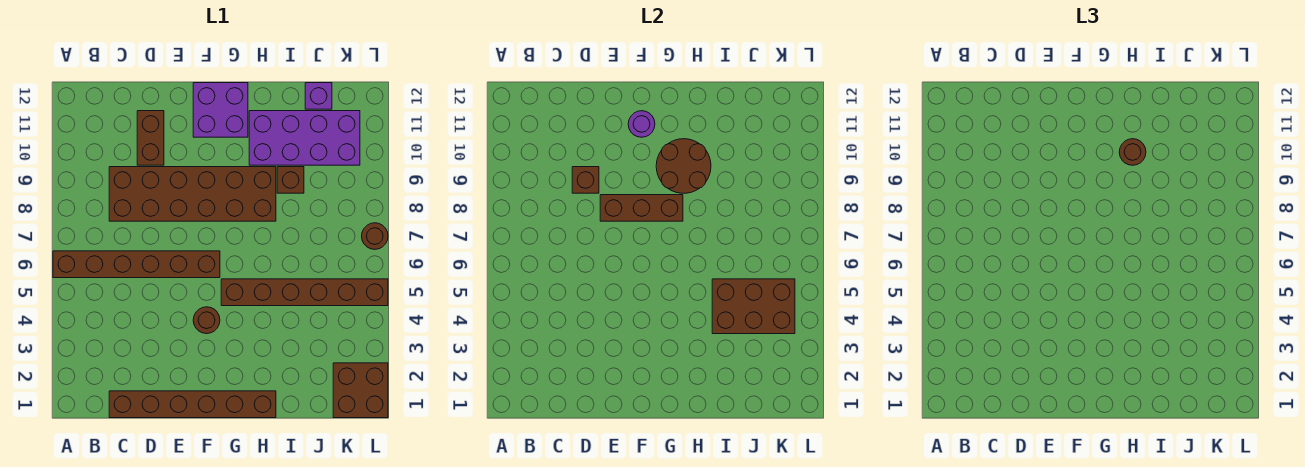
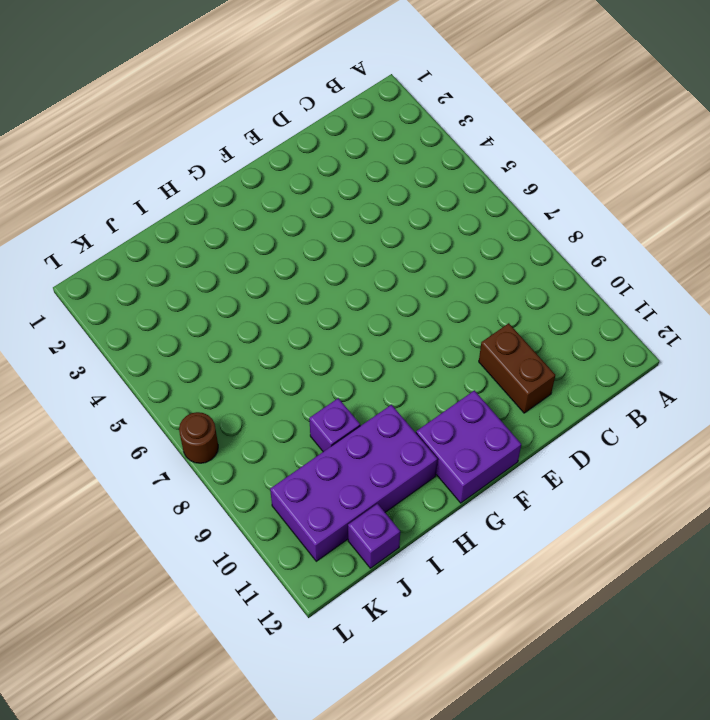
purple brick I9 level 1 -> brown brick I9 level 1
none -> brown brick A6:F6 level 1
none -> brown brick C1:H1 level 1
none -> brown brick C8:H9 level 1

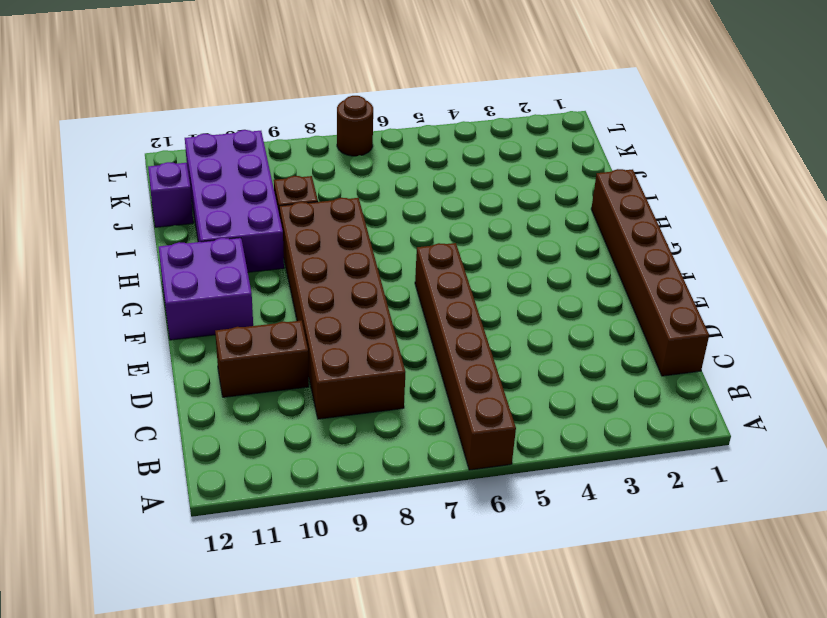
none -> brown round brick F4 level 1
none -> brown brick G5:L5 level 1
none -> brown brick K1:L2 level 1

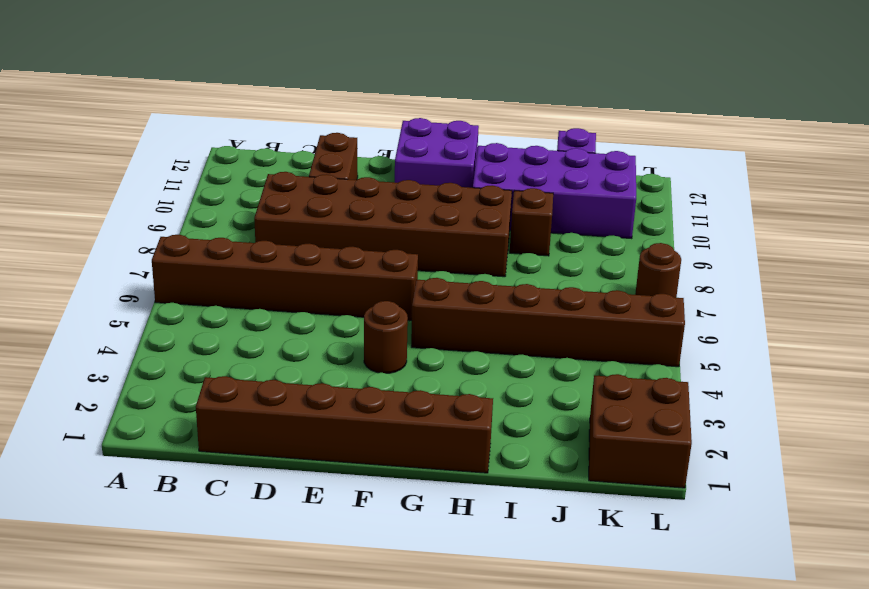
none -> brown brick D9 level 2
none -> brown brick E8:G8 level 2
none -> purple round brick F11 level 2

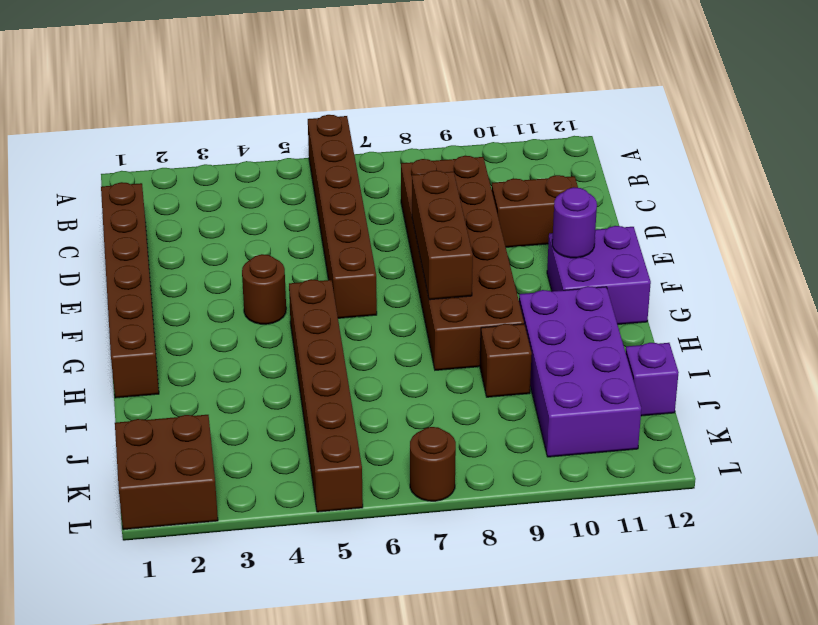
none -> brown brick D9 level 2
none -> brown round brick G9:H10 level 2
none -> brown brick I4:K5 level 2

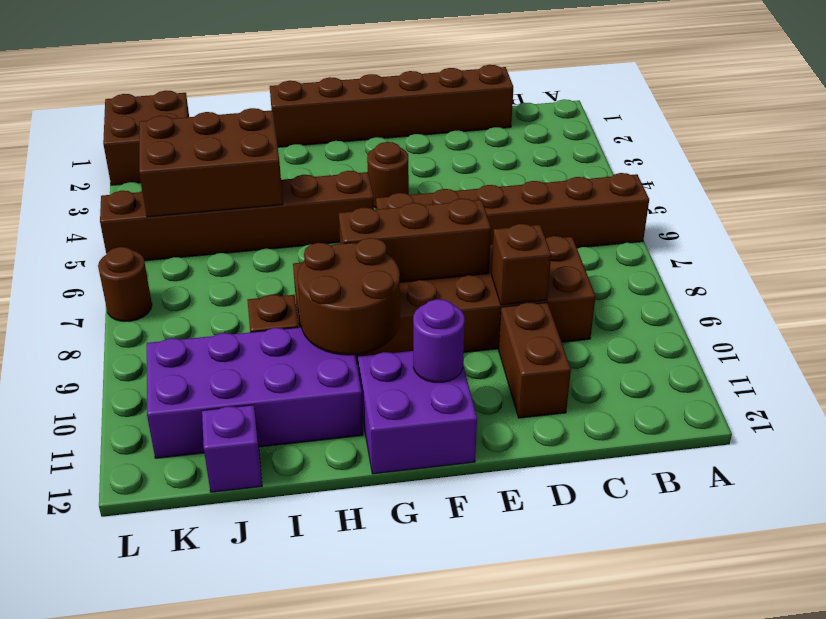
none -> brown round brick H10 level 3

